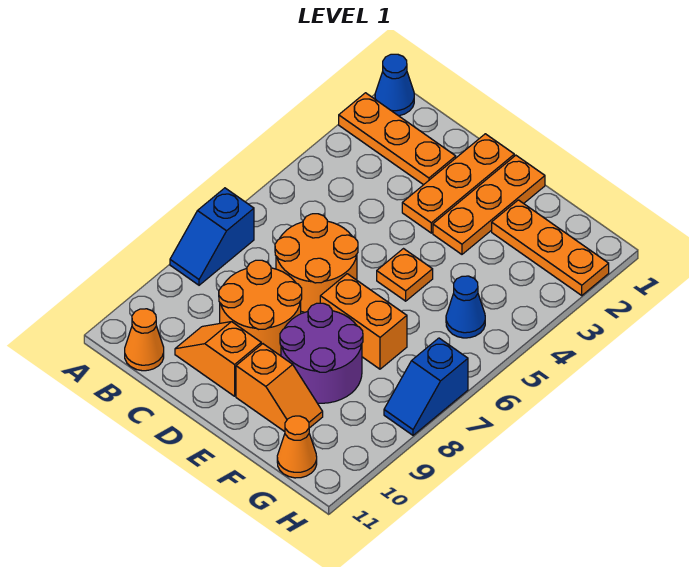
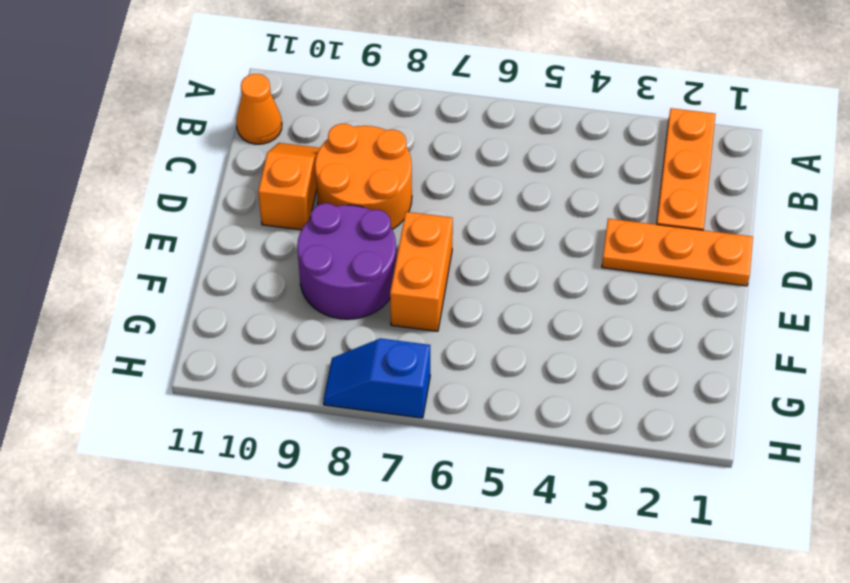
none -> blue cone A1 level 1
none -> blue slope A7:A8 level 1 top 7
none -> orange round brick C6:D7 level 1

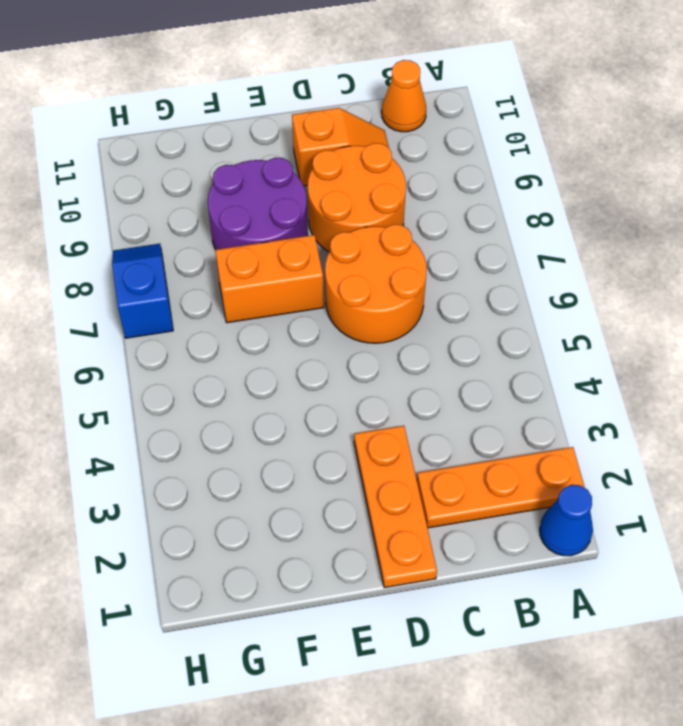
none -> blue slope A7:A8 level 1 top 7
none -> orange plate E1:E3 level 1
none -> orange plate E5 level 1

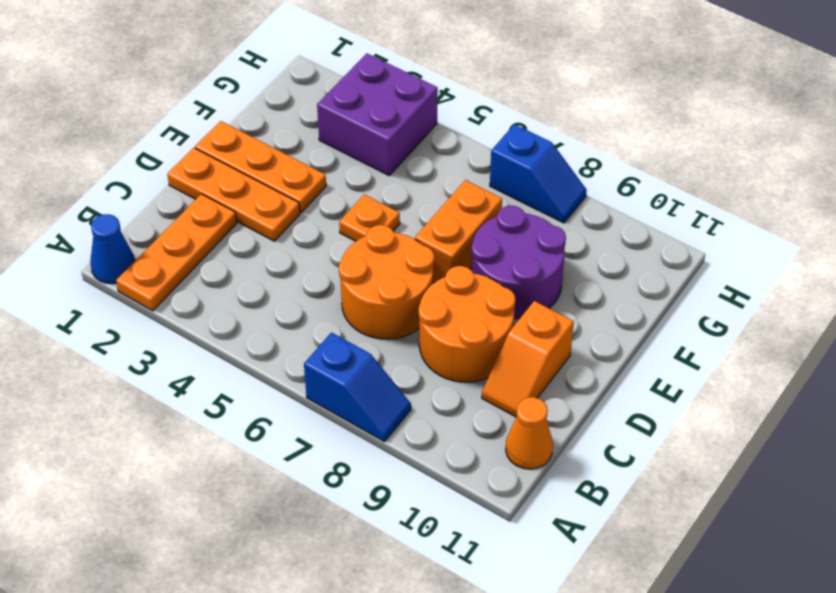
purple brick G3:H4 level 1 -> none
none -> orange slope E10:F10 level 1 top E
none -> orange plate F2:H2 level 1
none -> blue cone G5 level 1

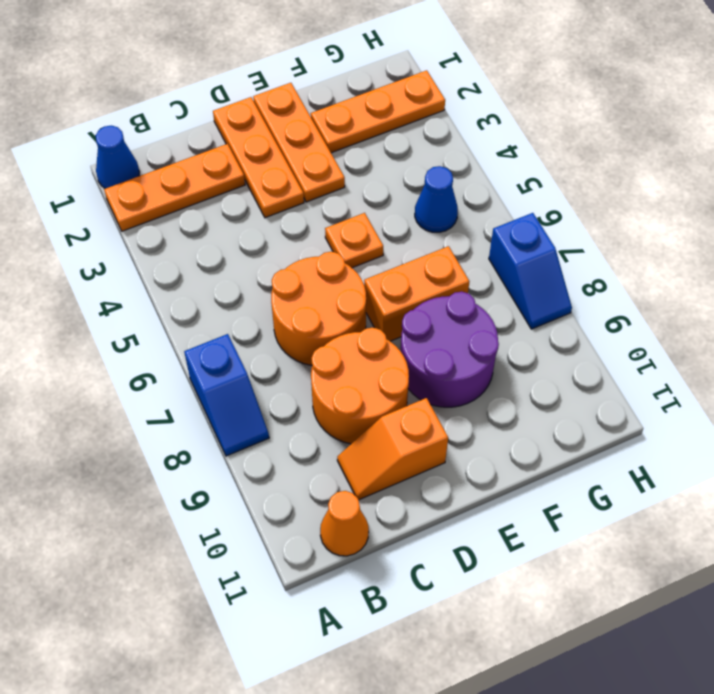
none -> orange slope E10:F10 level 1 top E
none -> orange cone G11 level 1

